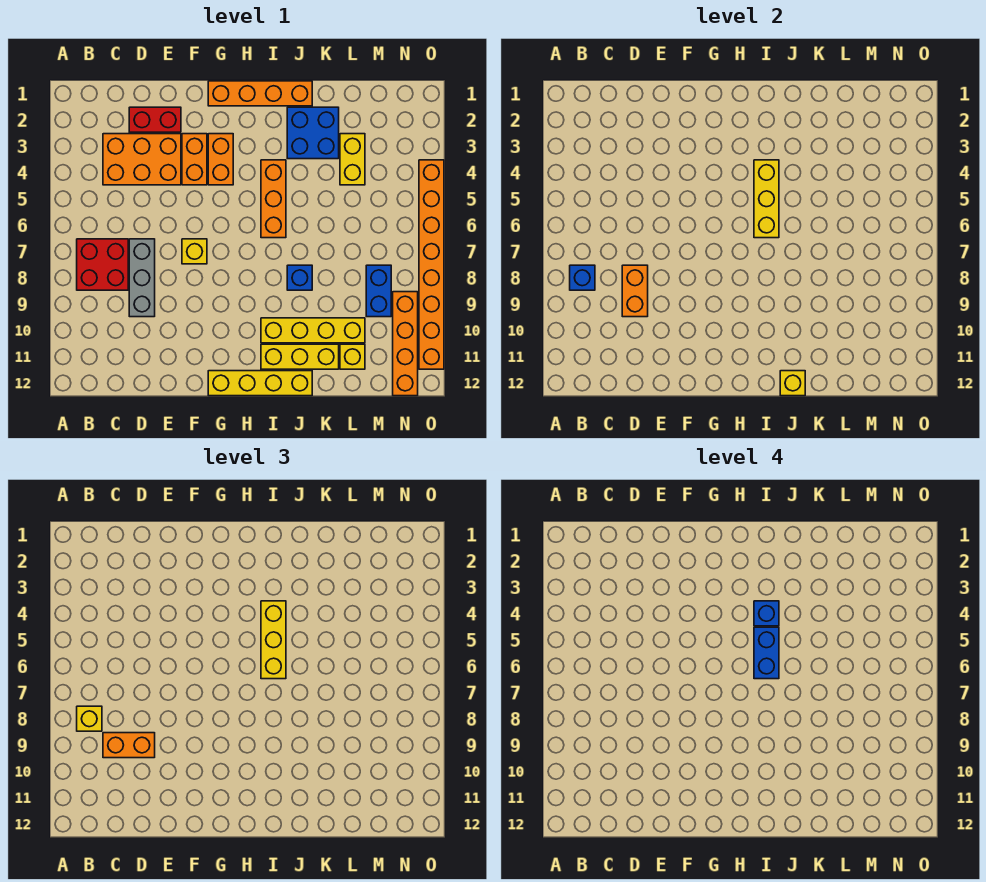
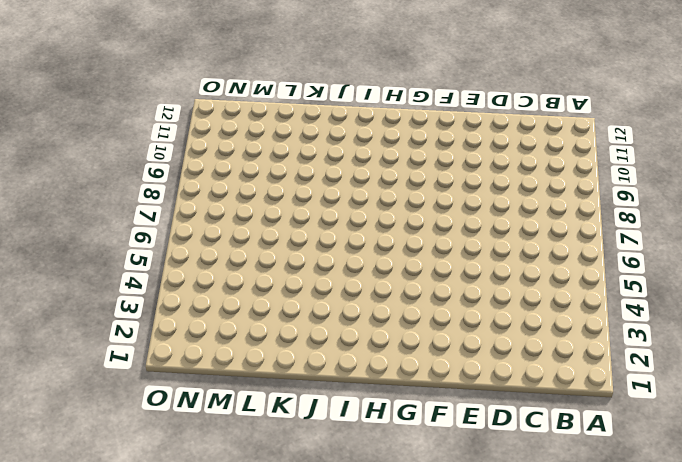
none -> red brick B7:C8 level 1
none -> orange brick C3:E4 level 1
none -> red brick D2:E2 level 1

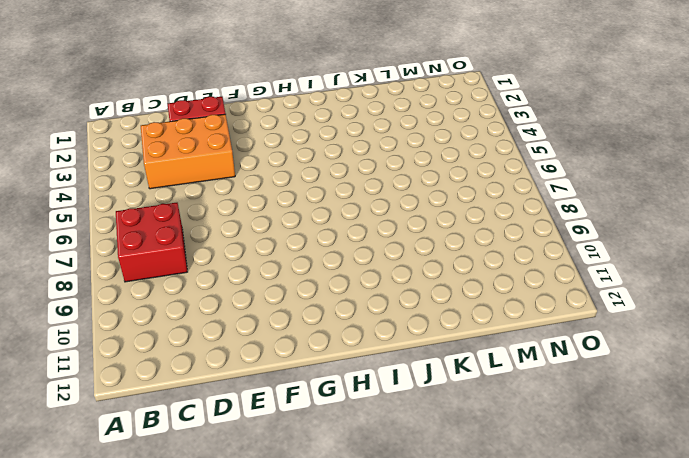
none -> grey brick D7:D9 level 1
none -> orange brick F3:F4 level 1
none -> yellow brick F7 level 1

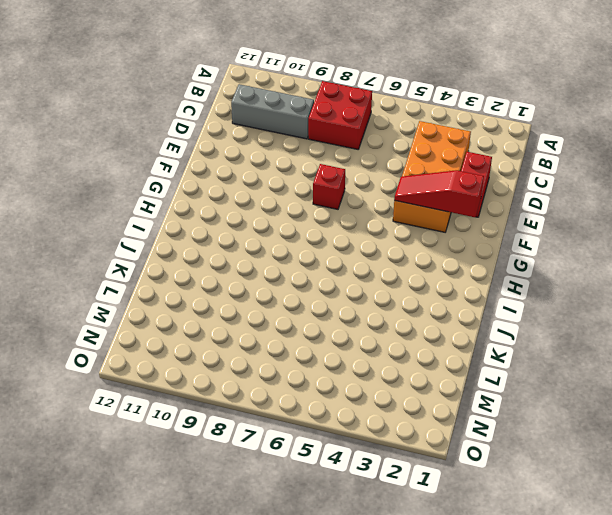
grey brick C9:C11 level 1 -> grey brick D7:D9 level 1
red slope F2:F4 level 2 top 2 -> none
red brick F7 level 1 -> yellow brick F7 level 1
none -> orange brick G1:J1 level 1
none -> orange brick G3:G4 level 1
none -> yellow brick G12:J12 level 1

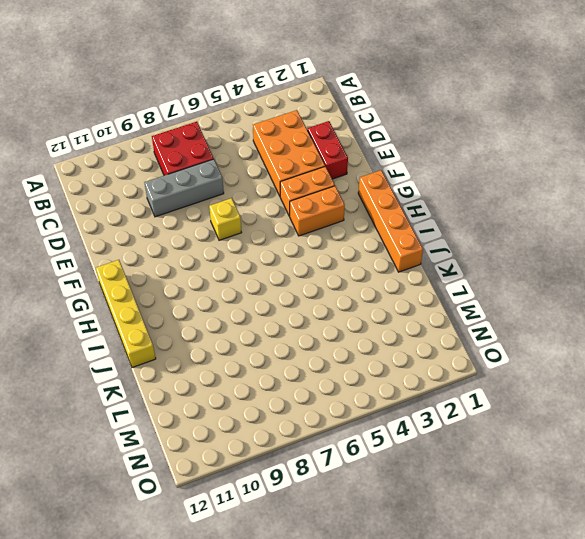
none -> orange brick I4:I6 level 1
none -> yellow brick I10:L10 level 1
none -> yellow brick I11:K11 level 1

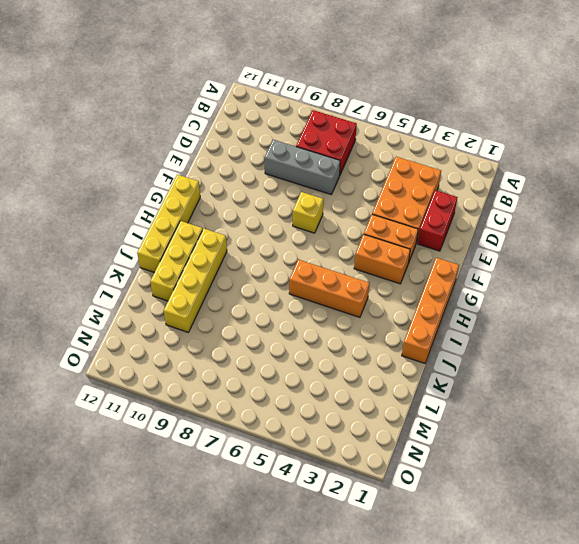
none -> blue brick J2:K3 level 1
none -> blue brick J8 level 1
none -> yellow brick L3:L4 level 1

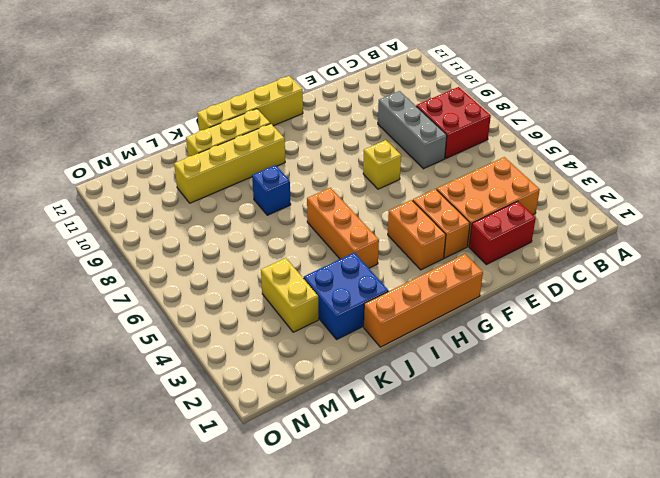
none -> yellow brick L11 level 1
none -> blue brick M8:M9 level 1
none -> orange brick N9:N12 level 1

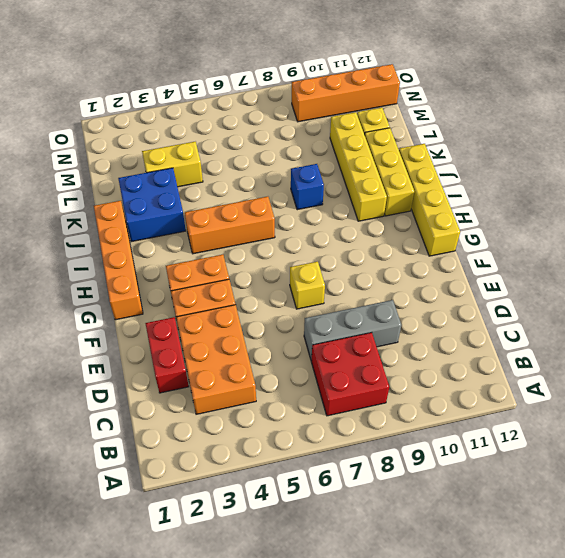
none -> blue brick M8:M9 level 1
none -> orange brick O4:O11 level 1
none -> blue brick B8 level 2

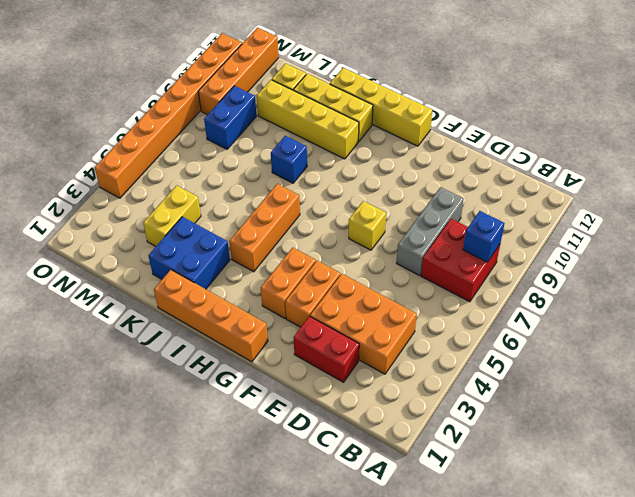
none -> orange brick D8:D9 level 2
none -> yellow brick I4:I6 level 2
none -> yellow brick J12 level 2

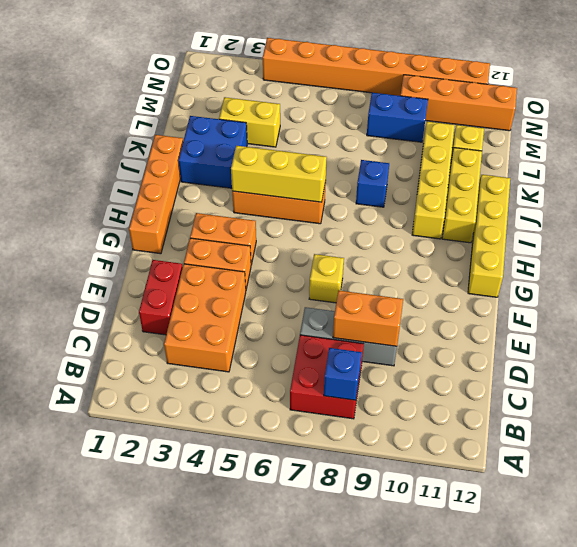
none -> yellow brick J12 level 2
none -> yellow brick B8 level 3
none -> orange brick C9:D9 level 3

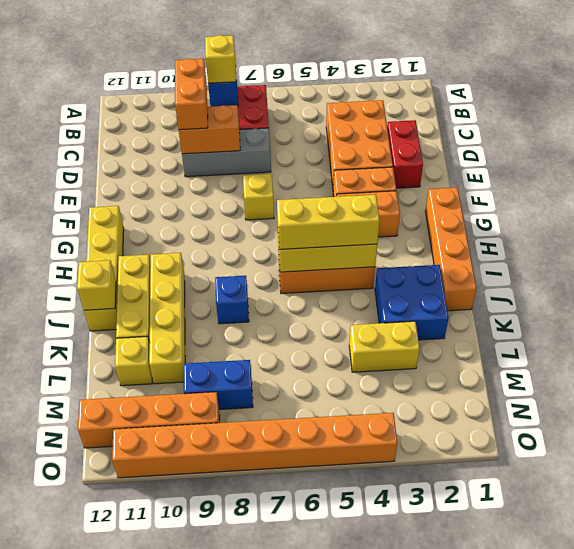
none -> blue brick I4 level 4
none -> blue brick I5:I6 level 4

